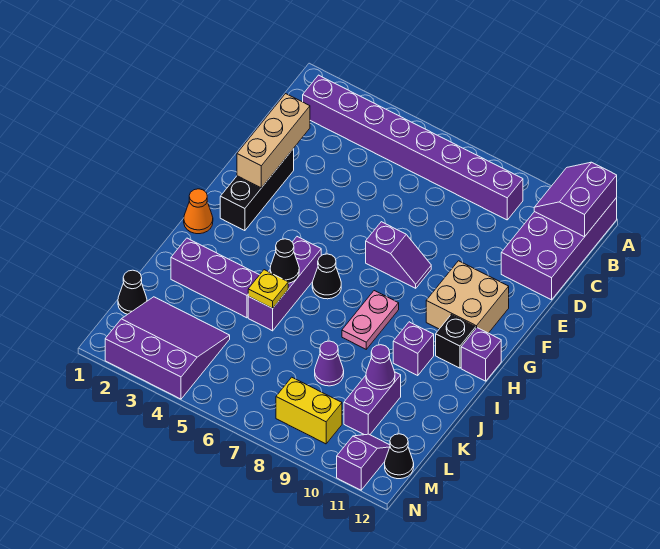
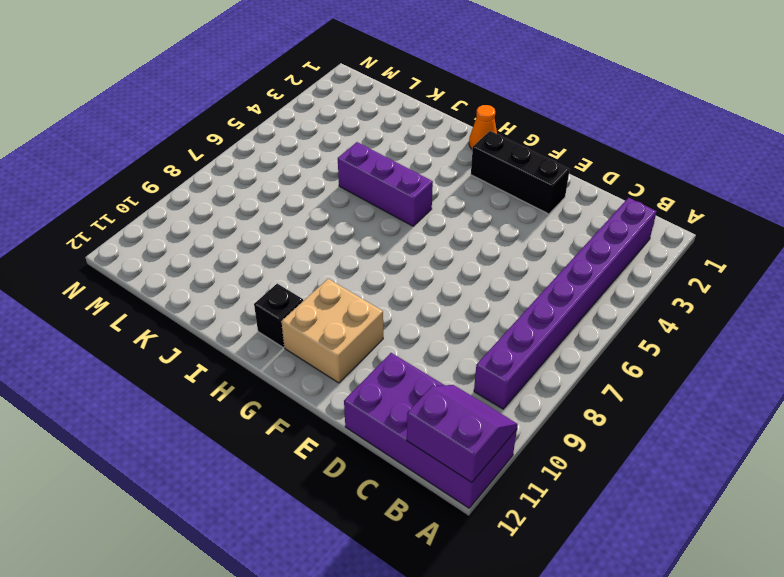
none -> purple slope F7:F8 level 1 top 7
none -> black cone H6 level 1
none -> pink plate H8:I8 level 1

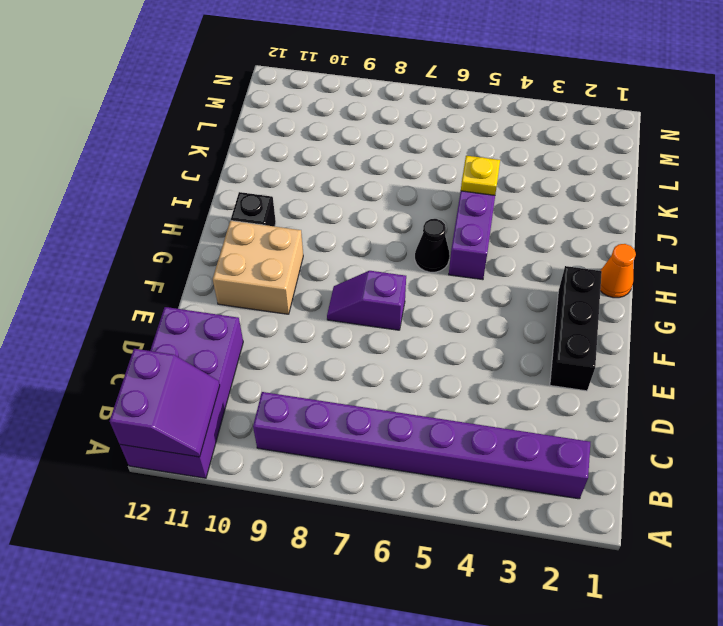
none -> pink plate H8:I8 level 1
none -> purple brick H12 level 1
none -> purple brick I10 level 1

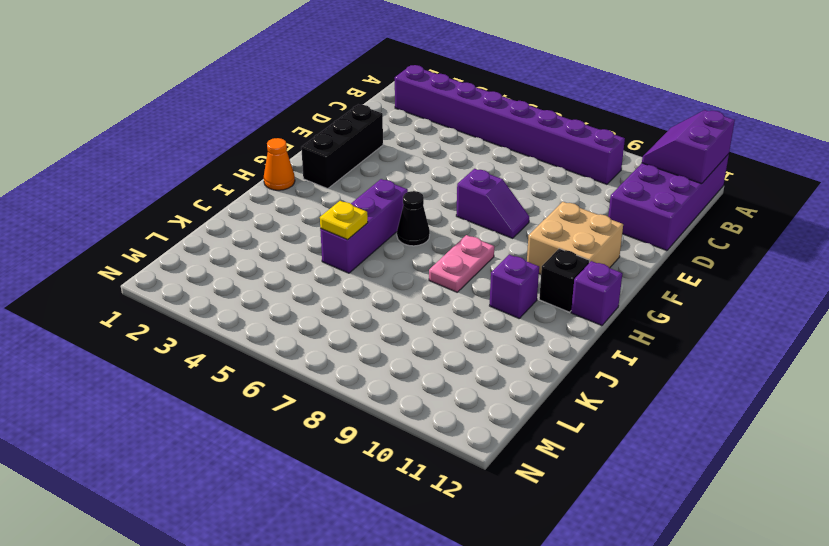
none -> purple brick J2:J4 level 1
none -> purple cone K8 level 1
none -> purple brick K10:L10 level 1

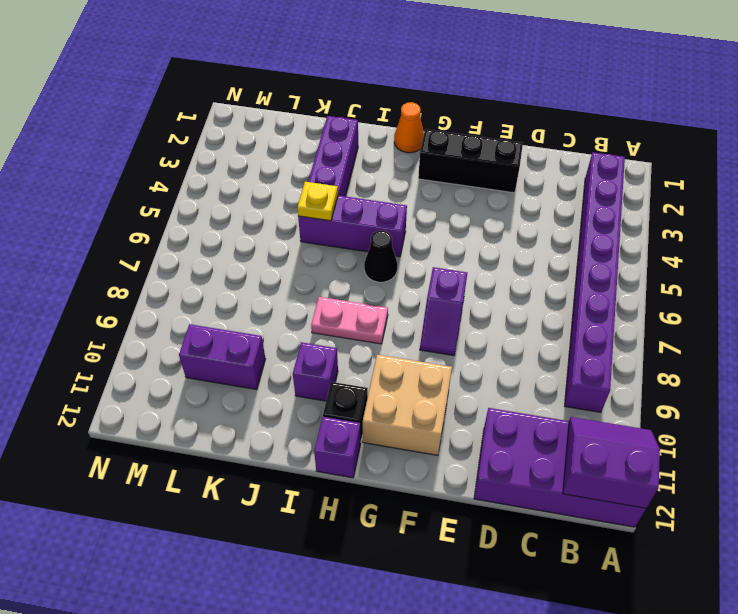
none -> purple cone K8 level 1
none -> black cone L1 level 1
none -> purple slope L2:N4 level 1 top N

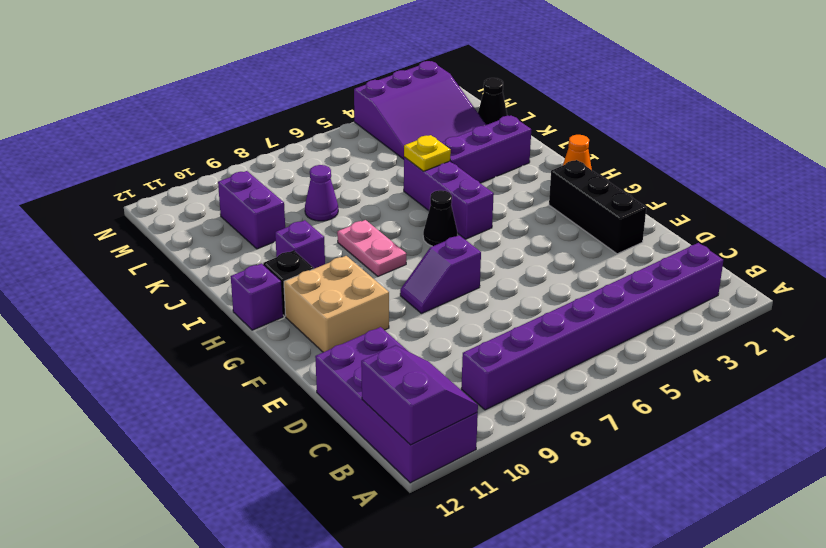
none -> yellow brick M8:M9 level 1
none -> purple slope M11:N11 level 1 top N
none -> black cone M12 level 1

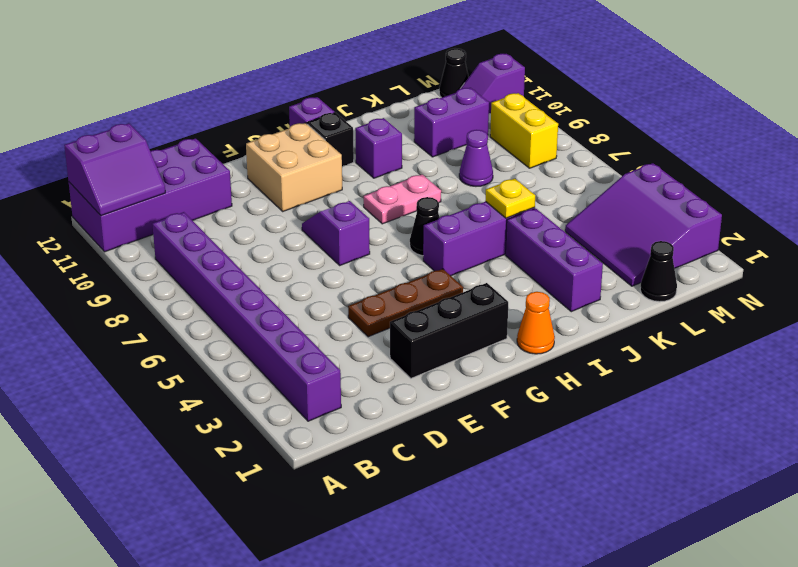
brown plate E4:G4 level 1 -> none
none -> tan brick D2:F2 level 2
none -> black cone I5 level 2
none -> purple cone K10 level 2

